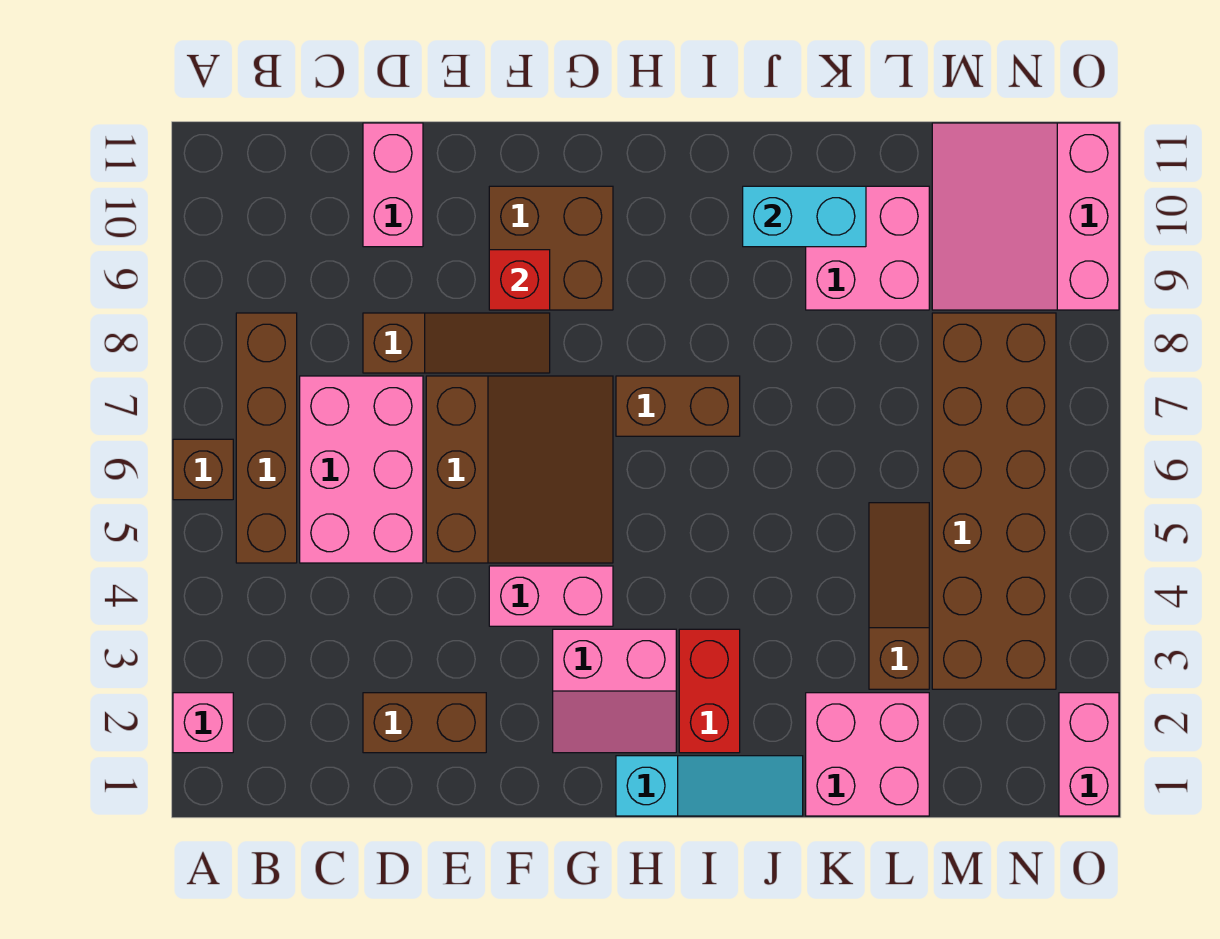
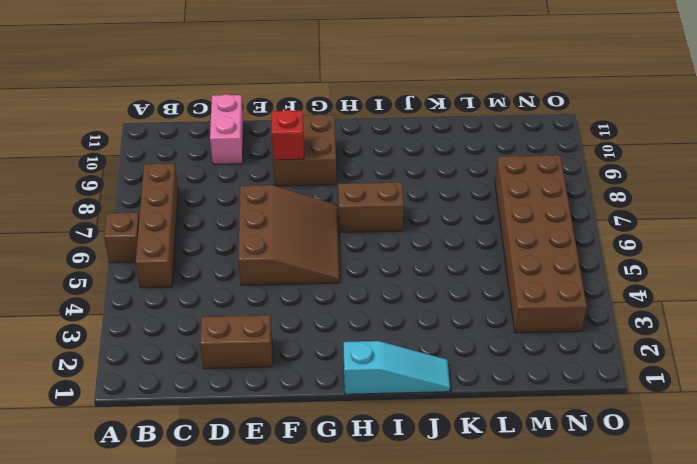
none -> pink brick A2 level 1
none -> pink brick C5:D7 level 1
none -> brown slope D8:F8 level 1 top D

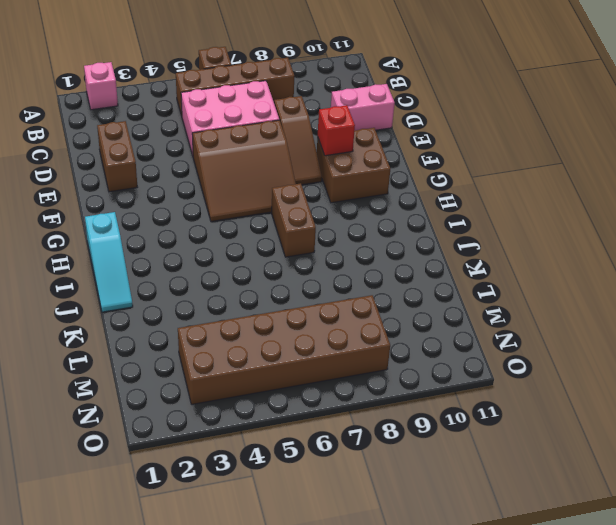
none -> pink brick F4:G4 level 1
none -> pink slope G2:H3 level 1 top 3
none -> red brick I2:I3 level 1

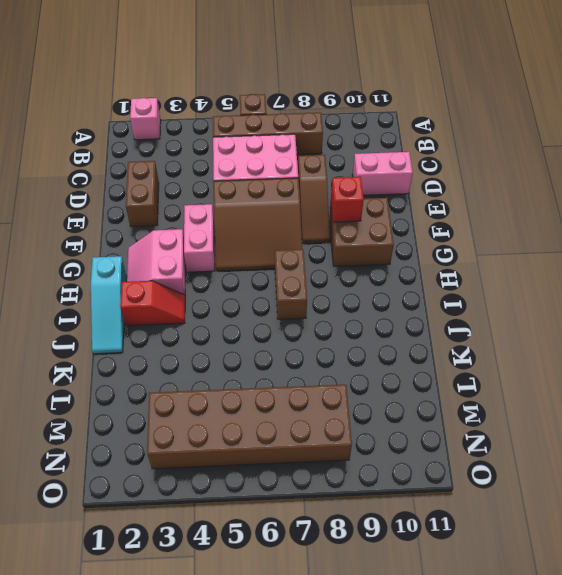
red slope I2:I3 level 1 top 2 -> red brick I2:I3 level 1
none -> pink brick K1:L2 level 1
none -> pink brick K9:L10 level 1
none -> brown slope L3:L5 level 1 top 3

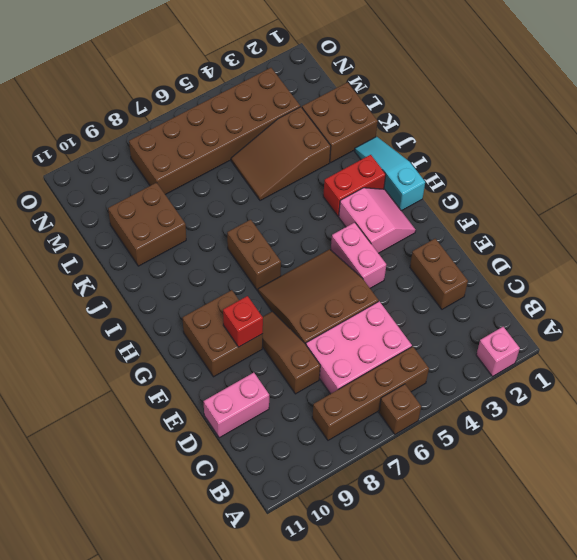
brown brick K1:L2 level 1 -> pink brick K1:L2 level 1
brown slope K3:L5 level 1 top 3 -> brown slope L3:L5 level 1 top 3
brown brick K9:L10 level 1 -> pink brick K9:L10 level 1
none -> pink slope M9:O11 level 1 top O
none -> pink brick O1:O2 level 1
none -> cyan brick J10:K10 level 2

